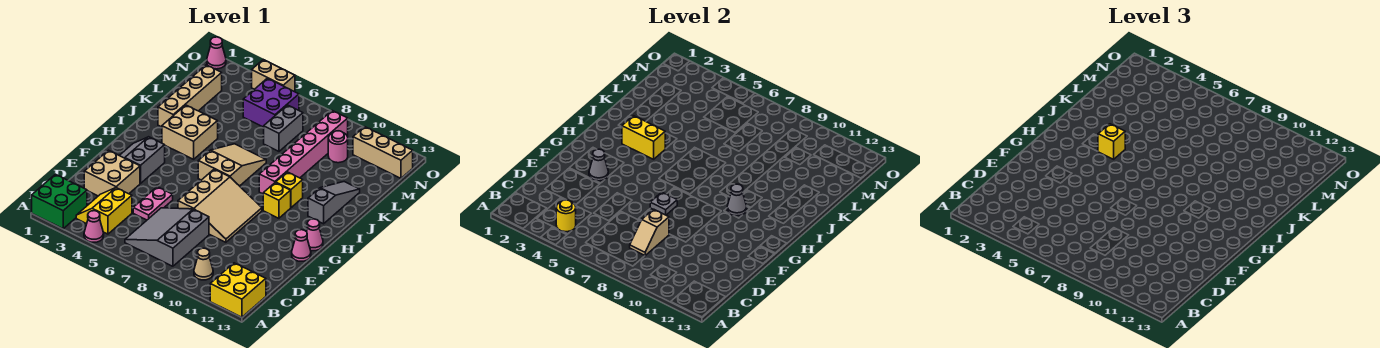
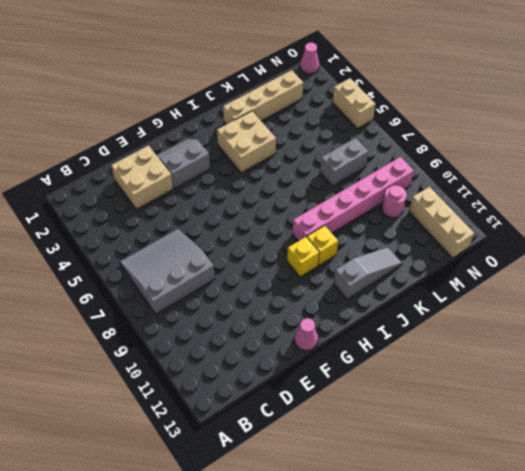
none -> green brick A1:B2 level 1
none -> pink cone A4 level 1
none -> yellow brick A12:B13 level 1
none -> yellow slope B3:C4 level 1 top 4

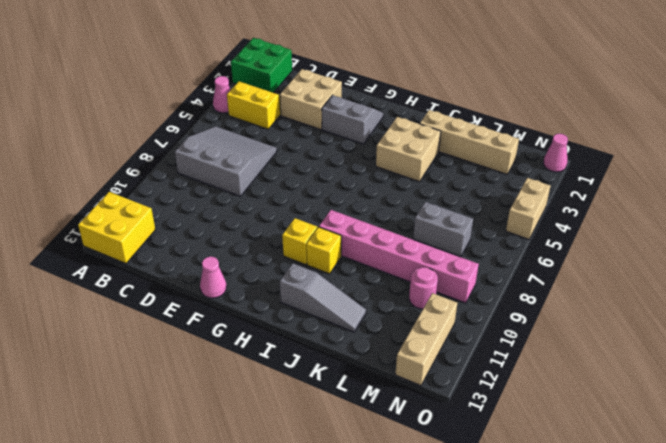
none -> tan cone B10 level 1
none -> pink plate D5:E5 level 1
none -> tan slope E7:G9 level 1 top 7
none -> pink cone G13 level 1

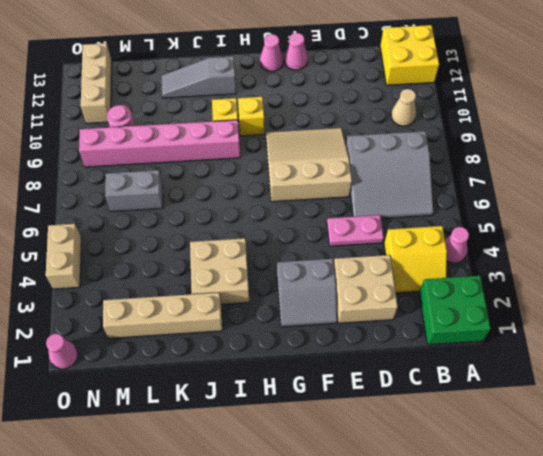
none -> tan slope H6:J7 level 1 top H
none -> purple brick M5:N6 level 1
none -> yellow round brick B4 level 2
none -> tan slope C8:D8 level 2 top D

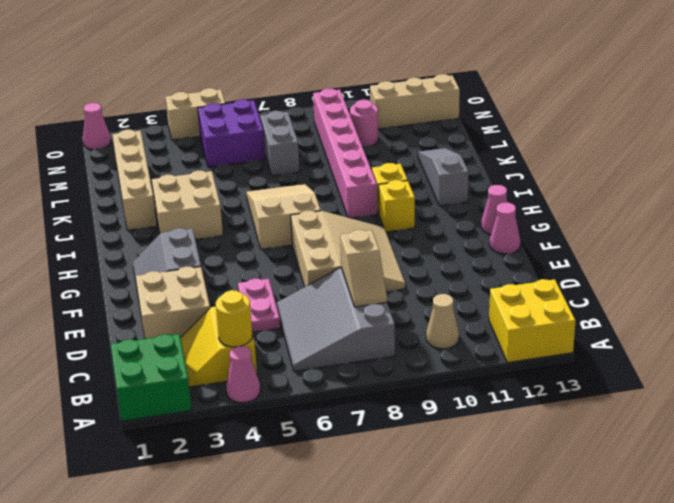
none -> grey cone F3 level 2
none -> grey plate F7 level 2
none -> grey cone H10 level 2
none -> yellow brick I3:I4 level 2

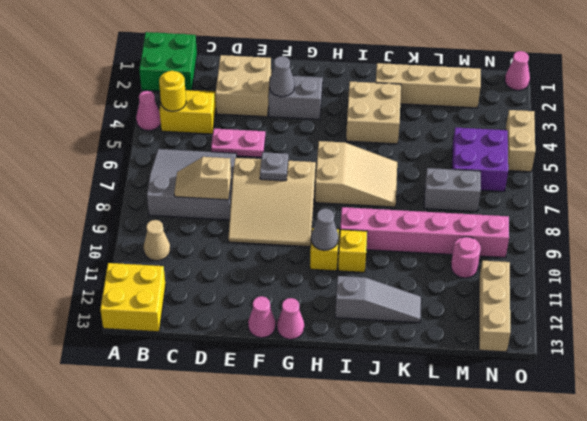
none -> yellow brick I3:I4 level 2
none -> yellow brick I4 level 3

